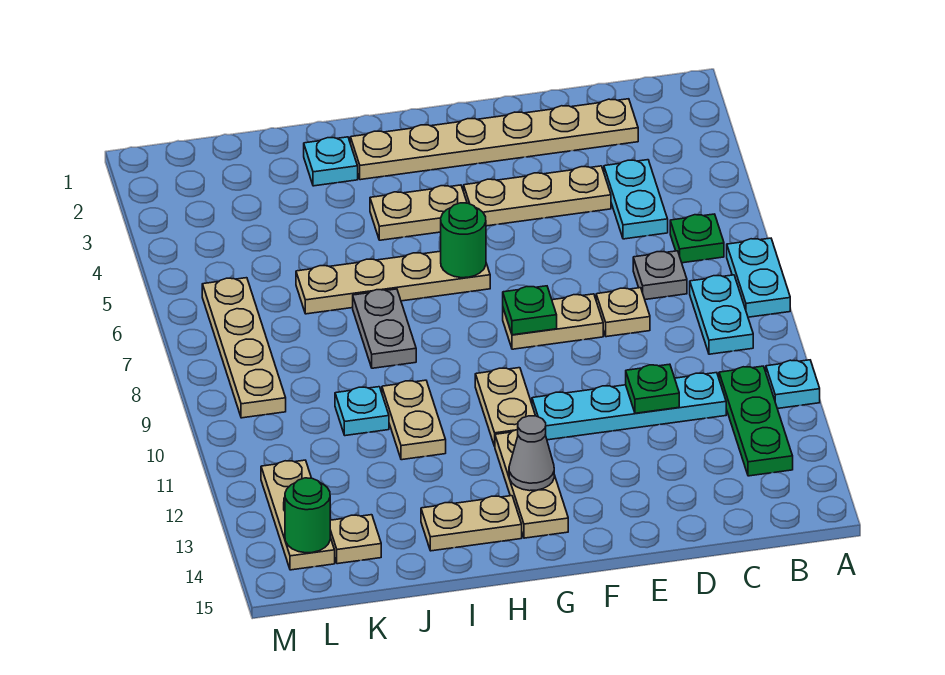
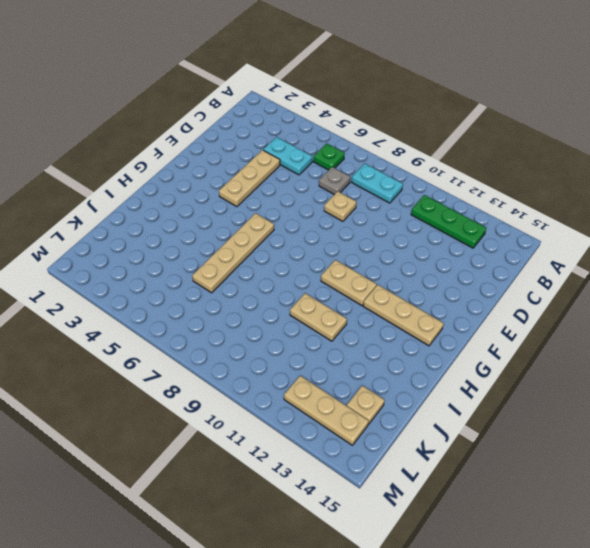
none -> cyan plate A7:A8 level 1
none -> cyan plate A11 level 1
none -> tan plate C2:H2 level 1

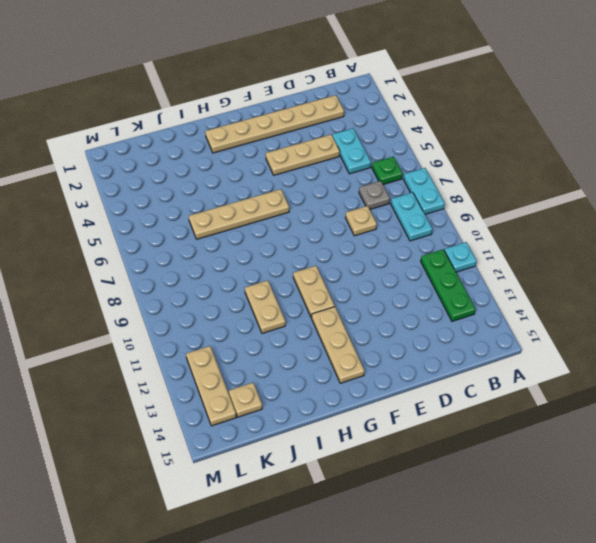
none -> cyan plate C11:F11 level 1
none -> tan plate E8:F8 level 1
none -> tan plate G4:H4 level 1

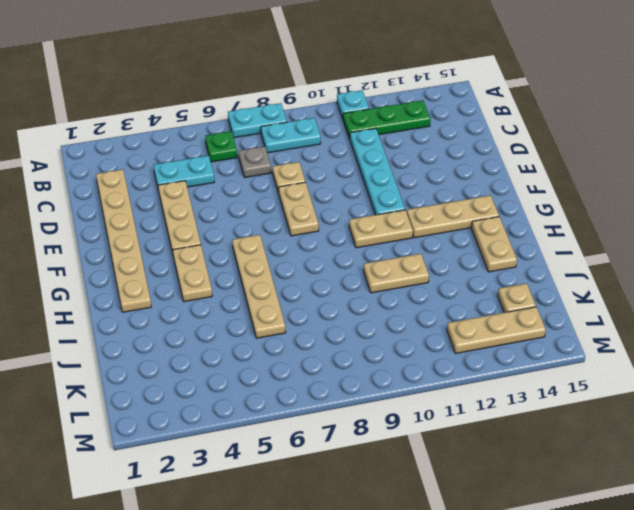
none -> cyan plate I2 level 1
none -> grey plate I7:I8 level 1
none -> cyan plate J10 level 1

